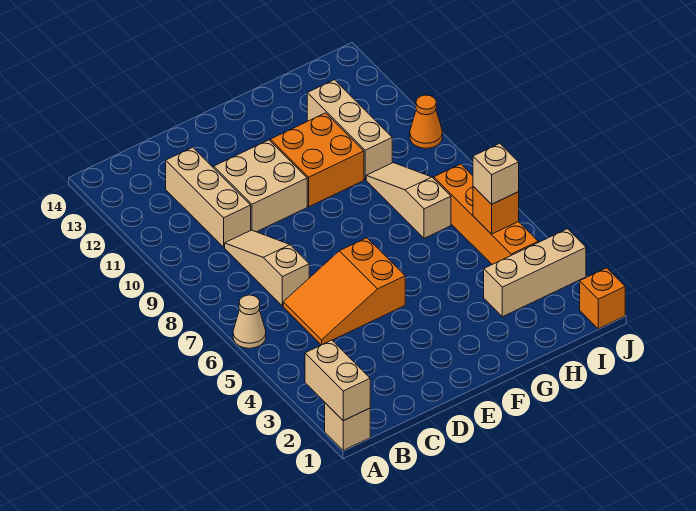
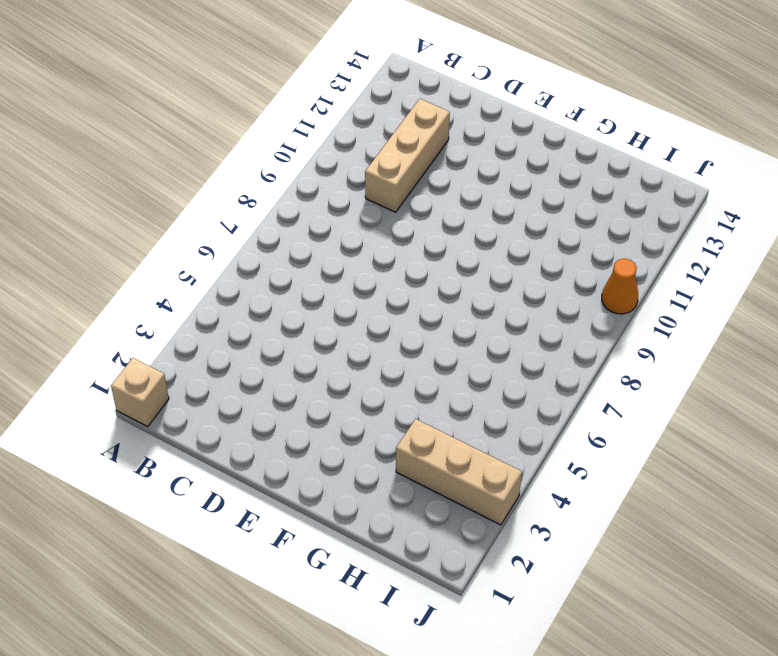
none -> tan cone A6 level 1
none -> orange slope C5:E6 level 1 top E
none -> tan slope C7:C9 level 1 top 7

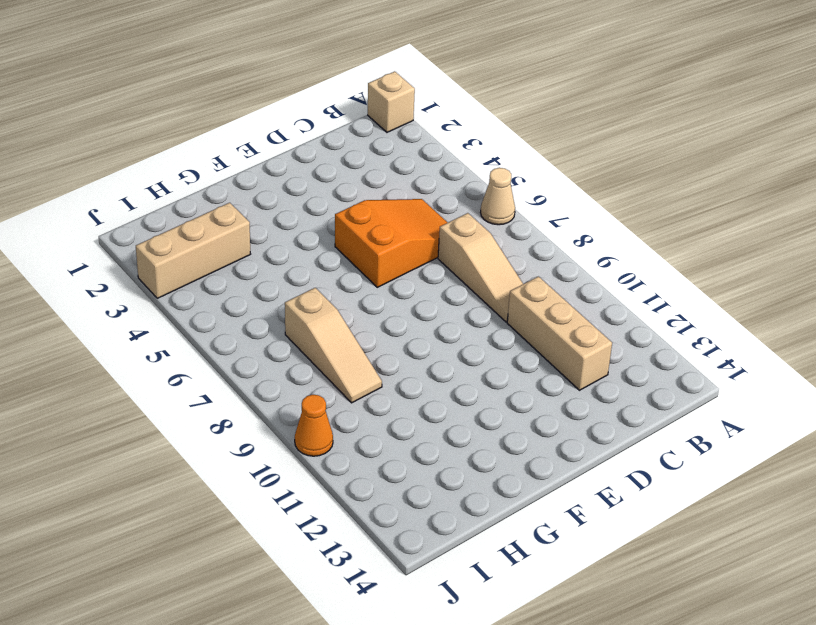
none -> tan brick D10:E11 level 1
none -> orange brick F10:G11 level 1
none -> tan brick H10:H12 level 1

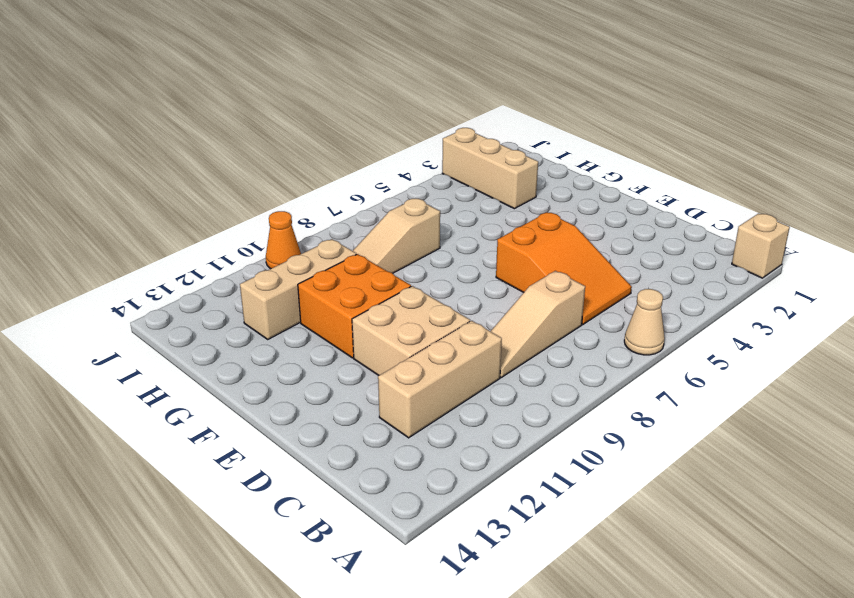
none -> orange brick I4:I7 level 1
none -> orange brick J1 level 1
none -> tan brick A1:A2 level 2

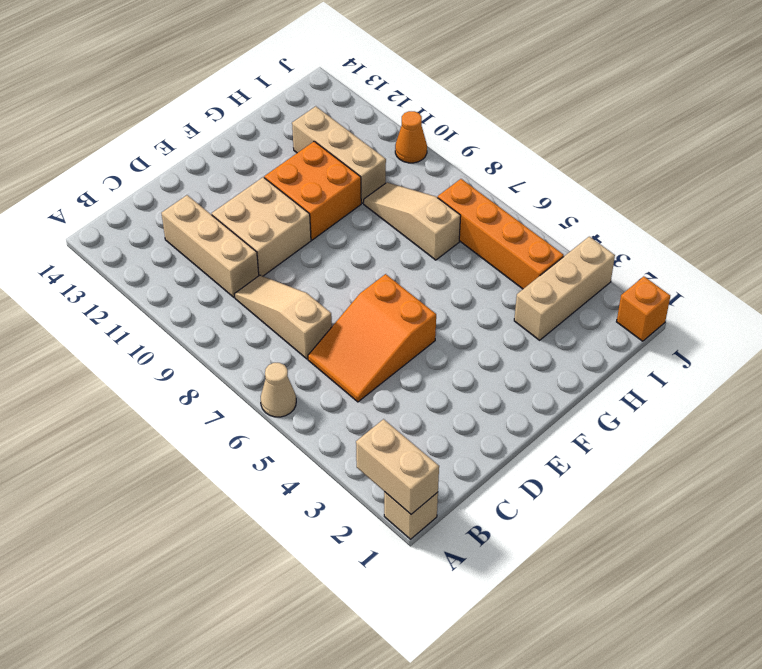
none -> orange brick I5 level 2
none -> tan brick I5 level 3

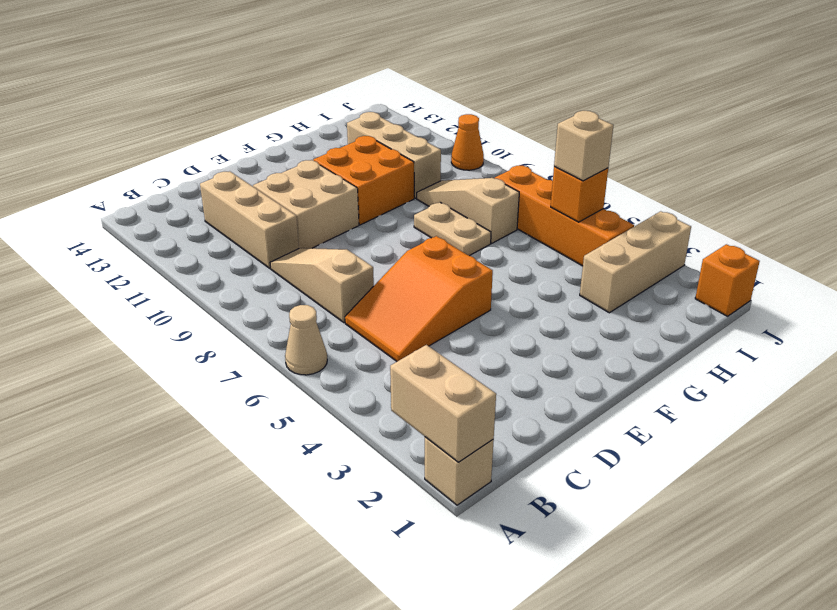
tan plate G7:G8 level 1 -> none

